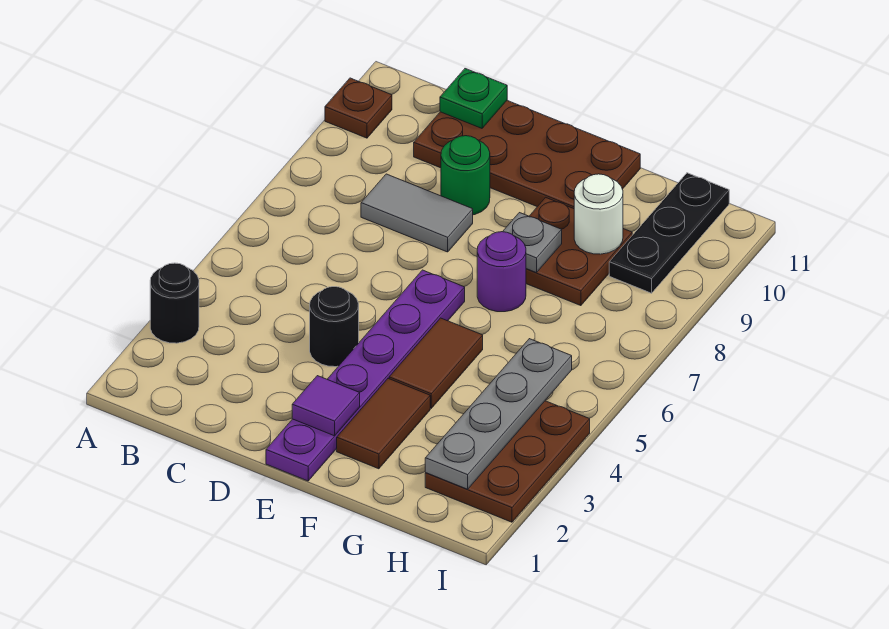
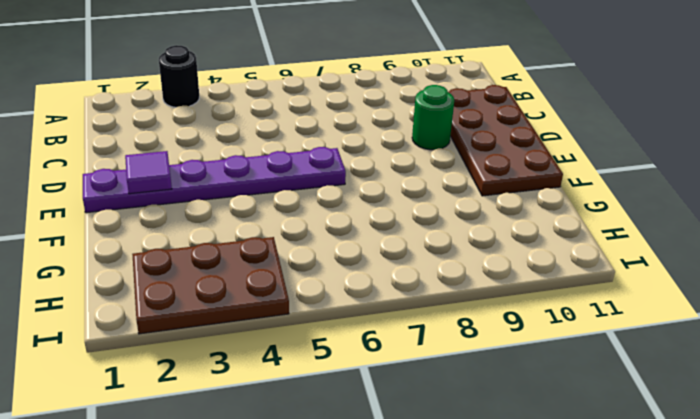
none -> brown plate A10 level 1
none -> grey tile C8:D8 level 1
none -> black round brick D4 level 1

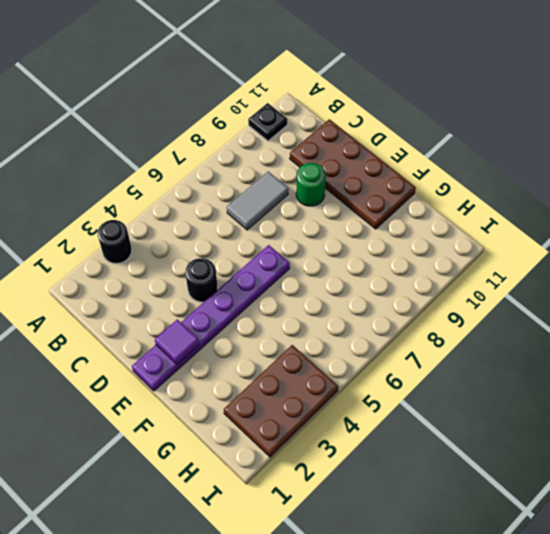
black plate A10 level 1 -> brown plate A10 level 1
grey tile C7:C8 level 1 -> grey tile C8:D8 level 1
none -> brown tile F2:F3 level 1
none -> brown tile F4:F5 level 1
none -> purple round brick F7 level 1

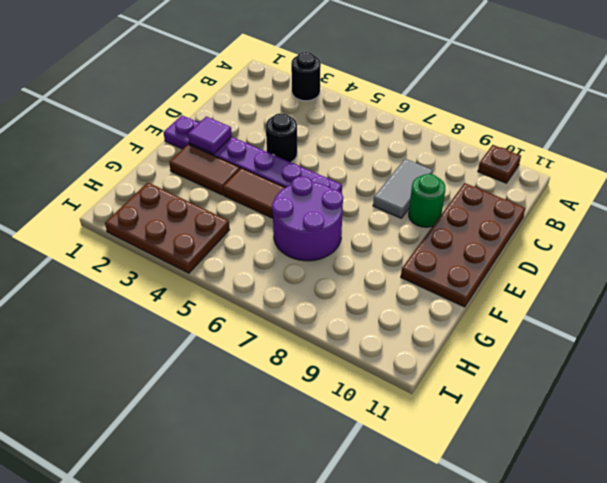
purple round brick F6:G7 level 1 -> purple round brick F7 level 1
none -> brown plate F8:G9 level 1
none -> black plate H9:H11 level 1
none -> green plate C11 level 2

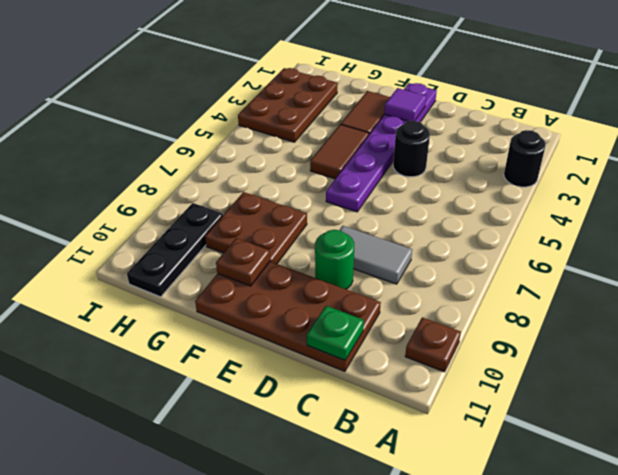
brown plate F10 level 2 -> none
none -> purple round brick F7 level 1
none -> grey plate F8 level 2
none -> white round brick G9 level 2

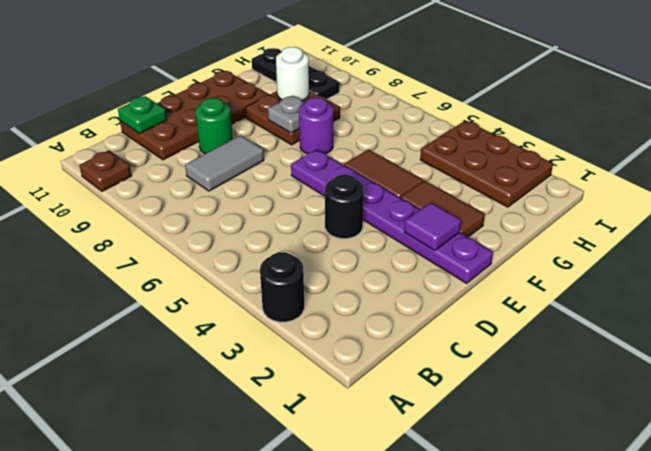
none -> grey plate H2:H5 level 2

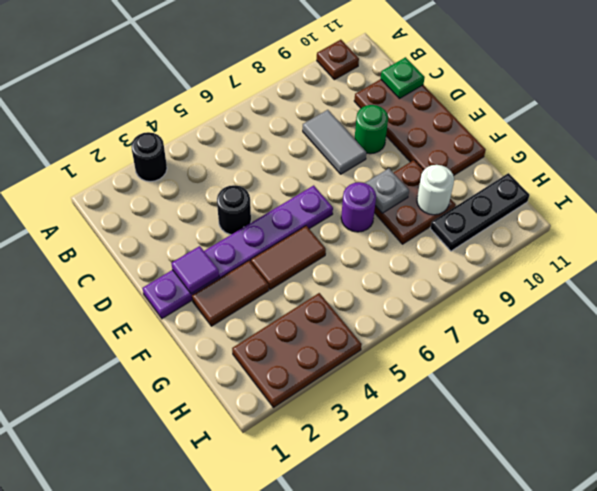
none -> grey plate H2:H5 level 2

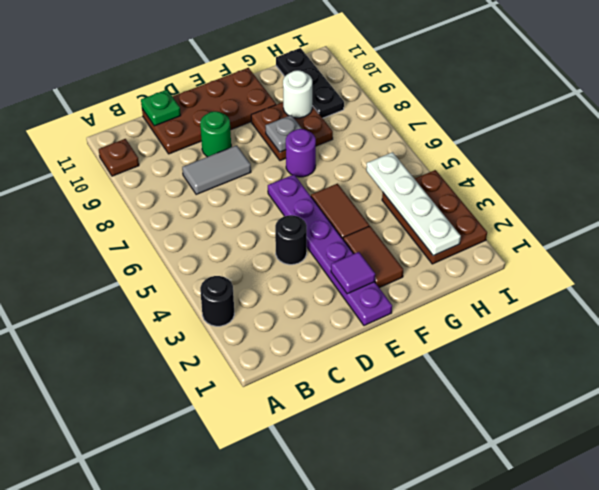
white plate H2:H5 level 2 -> grey plate H2:H5 level 2

